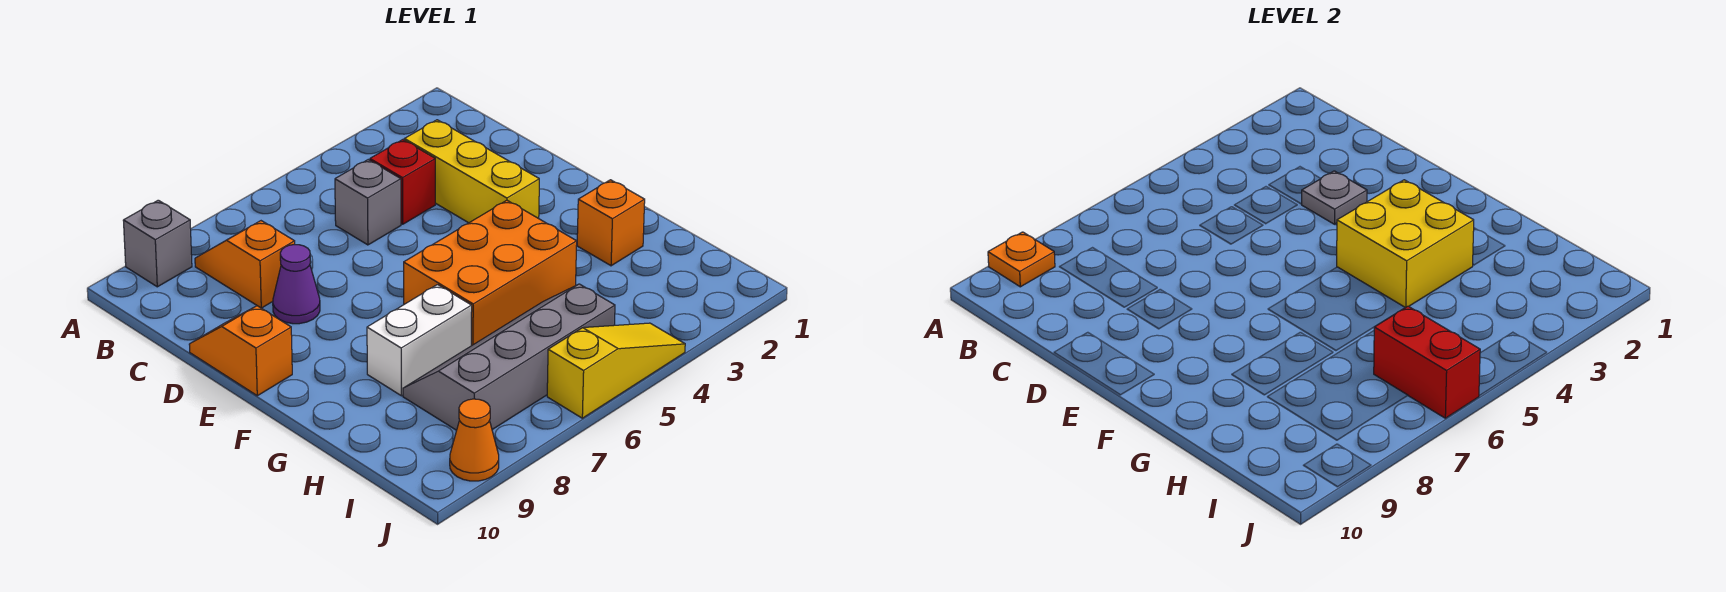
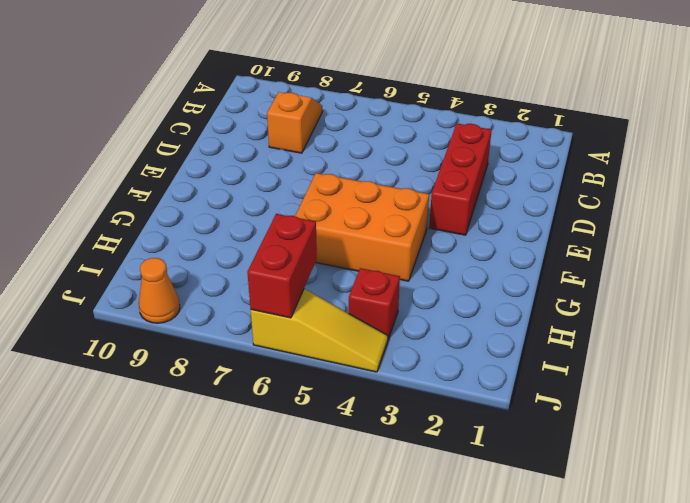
red brick C3:E3 level 1 -> yellow brick C3:E3 level 1
red brick I4 level 1 -> red brick C4 level 1
none -> grey brick A9 level 1
none -> grey brick C5 level 1
none -> purple cone D8 level 1

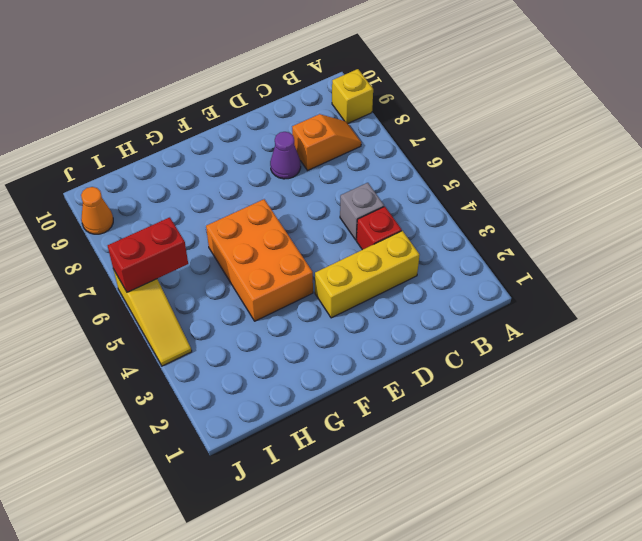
yellow brick A9 level 1 -> grey brick A9 level 1
none -> orange slope D10:E10 level 1 top E
none -> orange brick G2 level 1
none -> white brick G7:G8 level 1

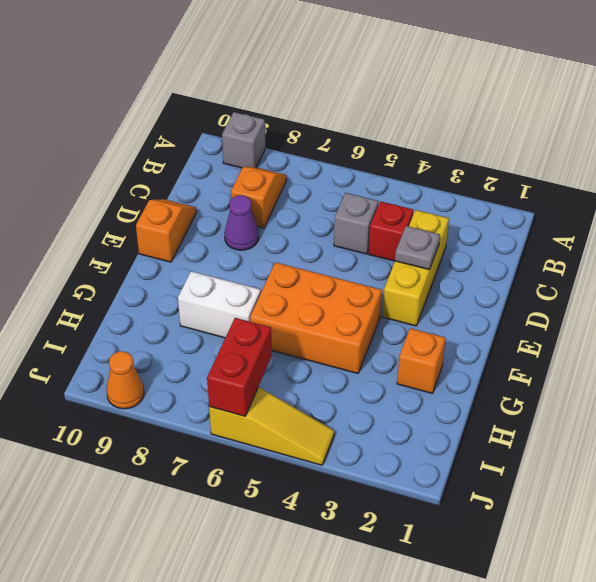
none -> grey slope H5:I8 level 1 top I
none -> orange plate A9 level 2
none -> yellow brick F3:G4 level 2

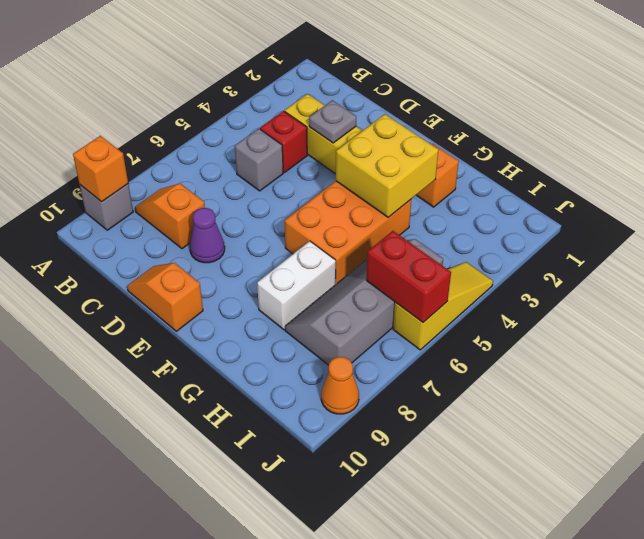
orange brick A9 level 2 -> orange plate A9 level 2

